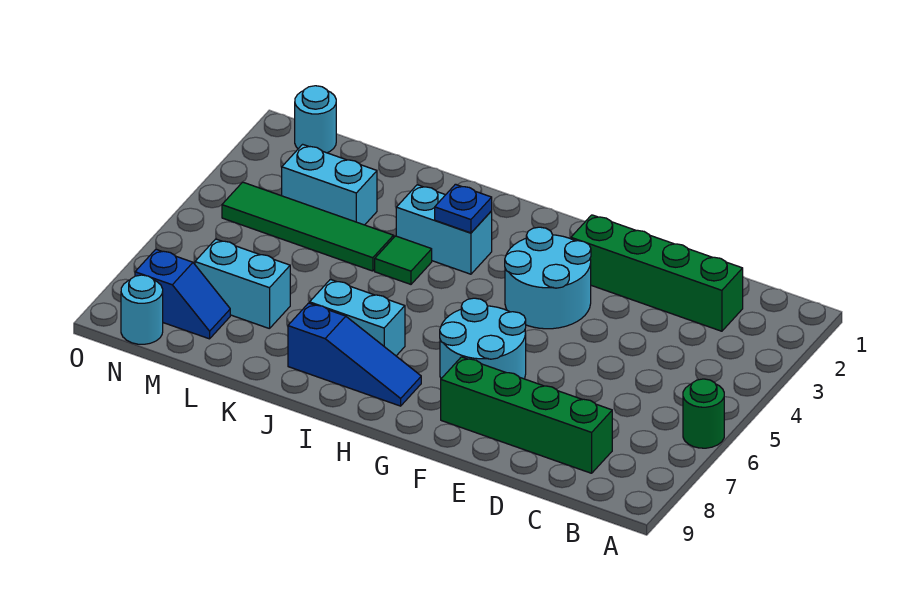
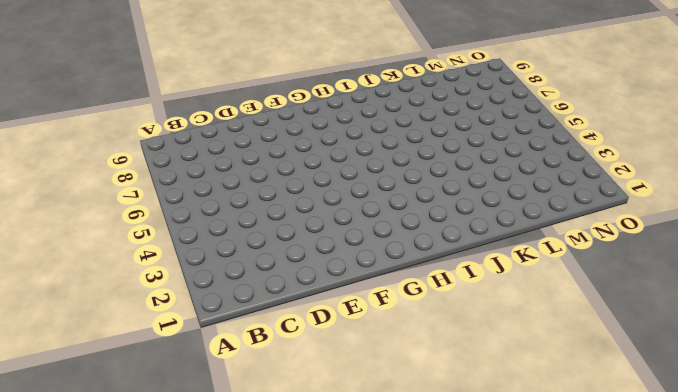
none -> green round brick A6 level 1
none -> green brick C2:F2 level 1
none -> green brick C8:F8 level 1

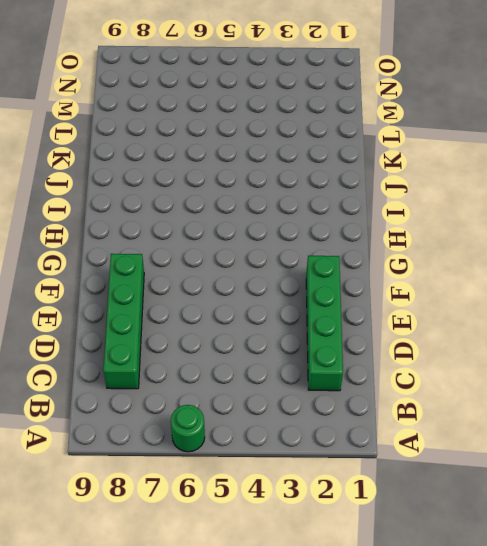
none -> cyan round brick F3:G4 level 1
none -> cyan round brick F6:G7 level 1
none -> blue slope H8:J8 level 1 top J

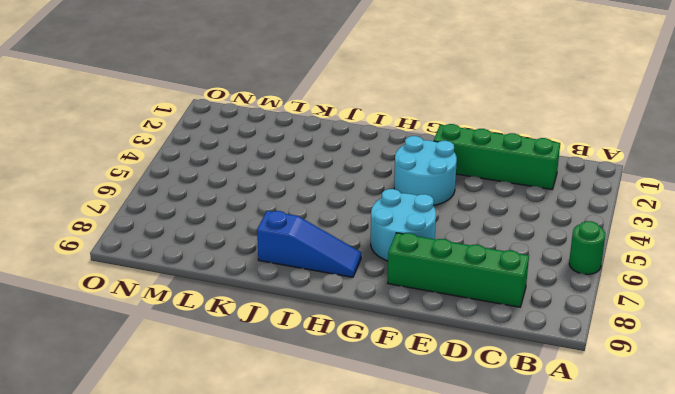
none -> cyan brick I3:J3 level 1
none -> cyan brick I7:J7 level 1
none -> green tile J4 level 1

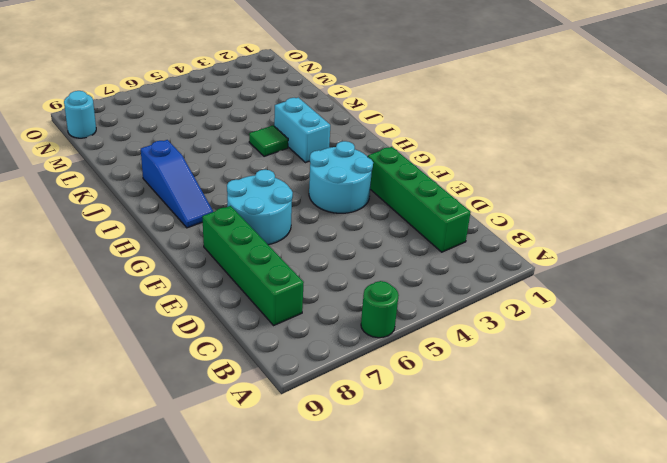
none -> cyan brick I7:J7 level 1
none -> green tile K4:N4 level 1
none -> cyan brick L3:M3 level 1

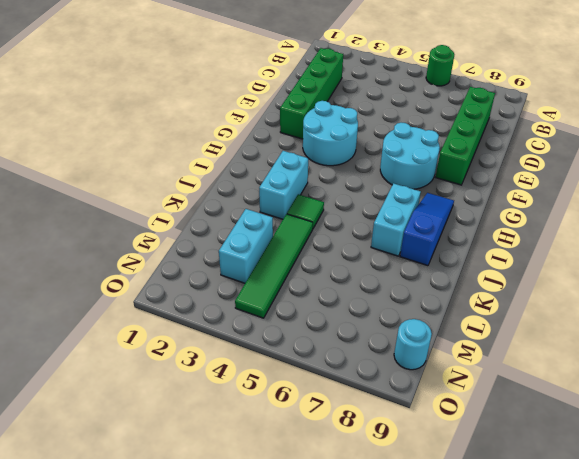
none -> cyan brick L7:M7 level 1
none -> blue slope M8:N8 level 1 top N
none -> cyan round brick N1 level 1

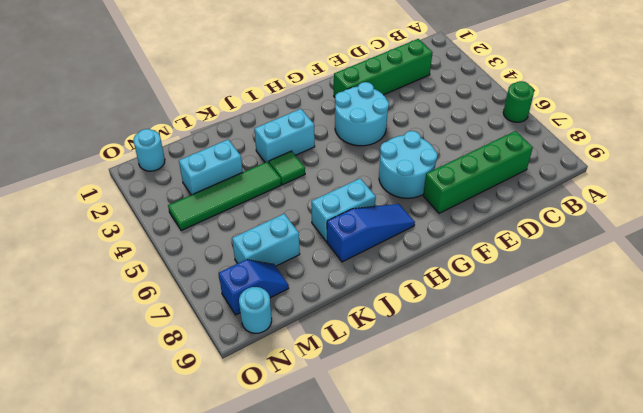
none -> blue plate I3 level 2

